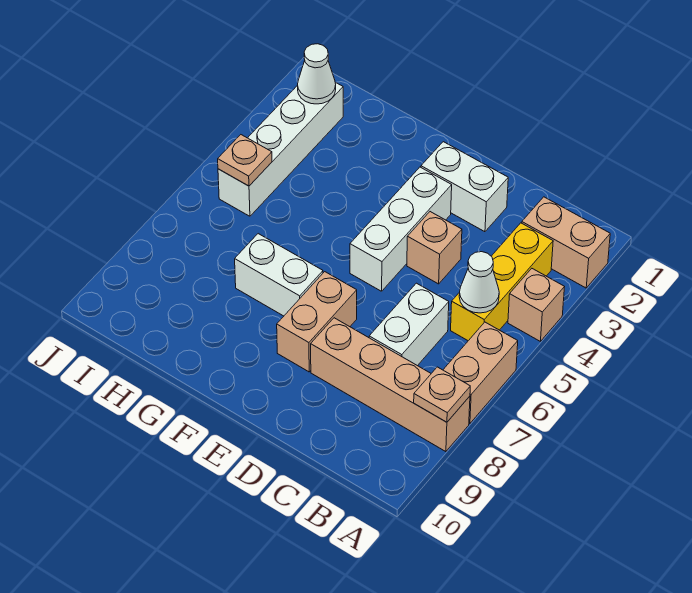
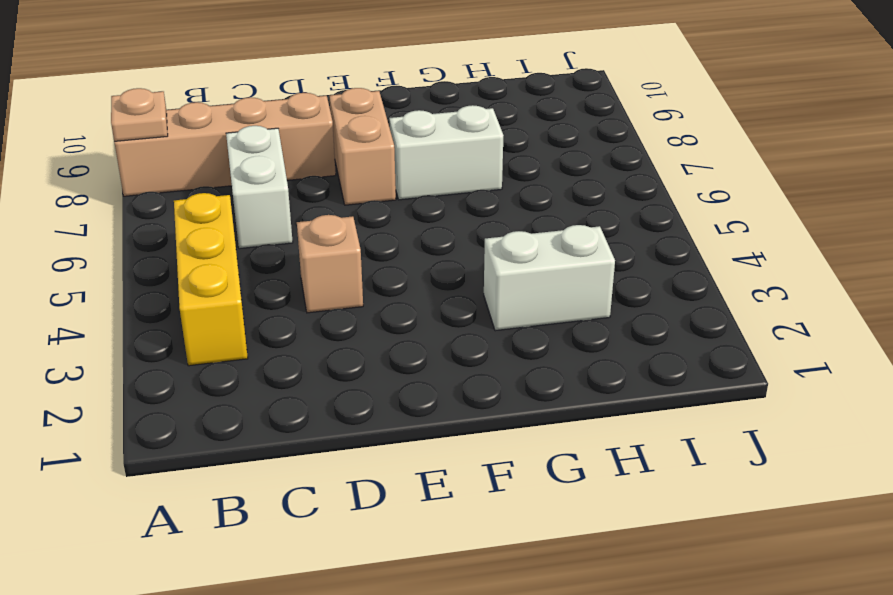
white brick G3:H3 level 1 -> white brick D2:E2 level 1
none -> tan brick A2:B2 level 1
none -> tan brick A4 level 1
none -> tan brick A6:A7 level 1

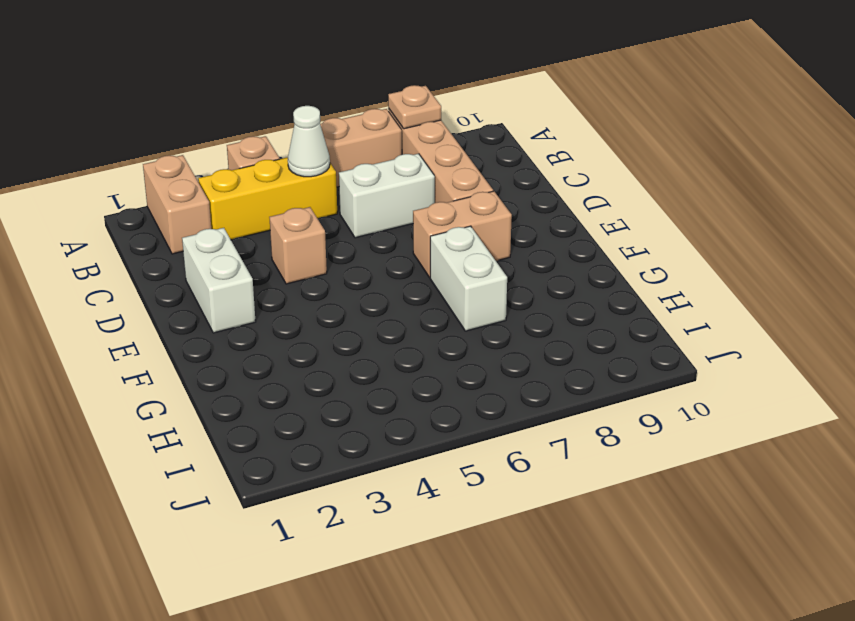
none -> white brick E3:E5 level 1
none -> white brick I2:I5 level 1
none -> white cone I2 level 2

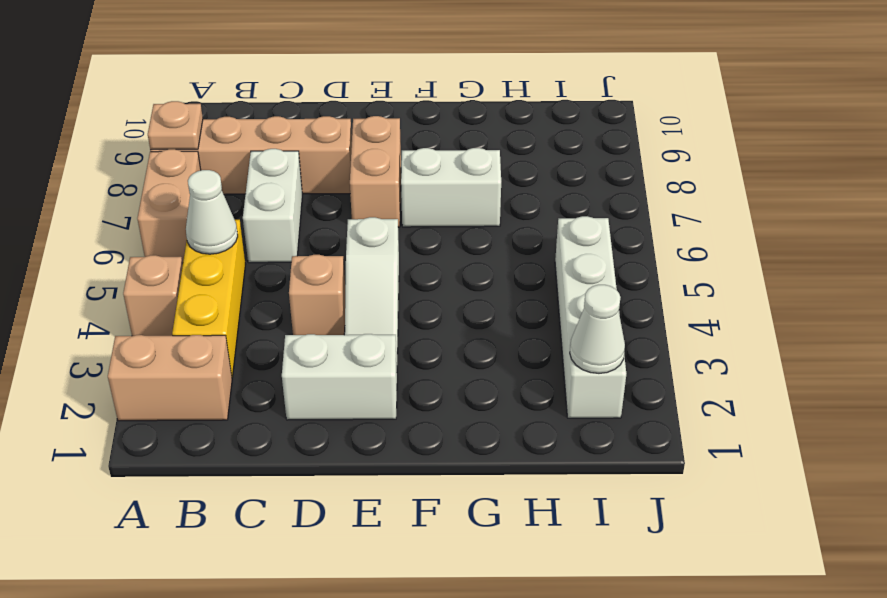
white slope E3:E5 level 1 top 5 -> white brick E3:E5 level 1
none -> tan plate I5 level 2

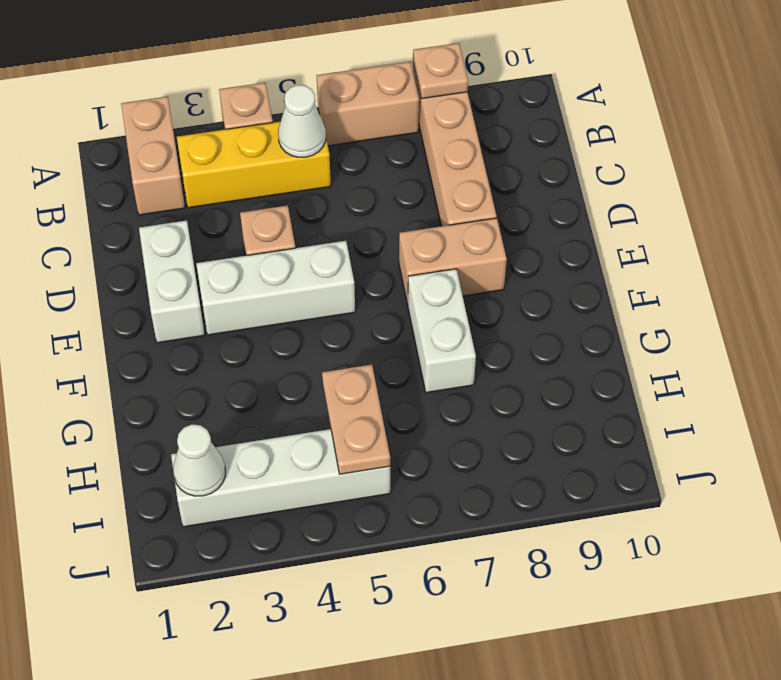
tan plate H5:I5 level 2 -> tan plate I5 level 2
none -> white brick C6:C7 level 1

